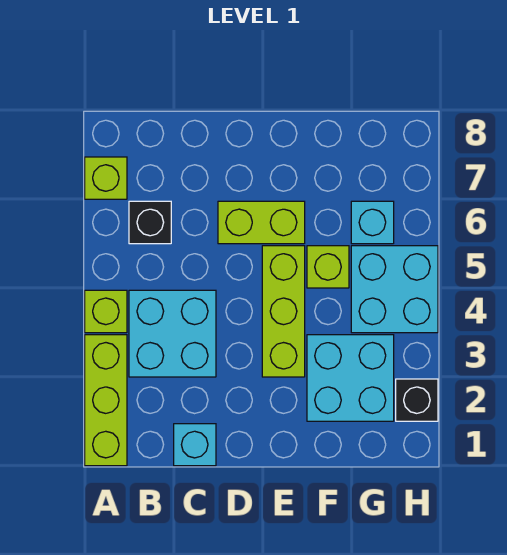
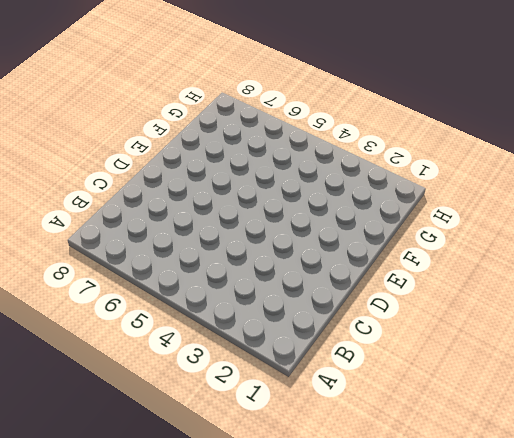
none -> lime brick A1:A3 level 1
none -> lime brick A4 level 1
none -> lime brick A7 level 1

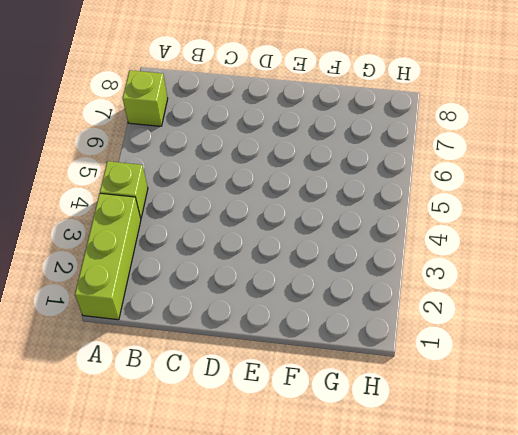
none -> cyan brick B3:C4 level 1
none -> black brick B6 level 1
none -> cyan brick C1 level 1

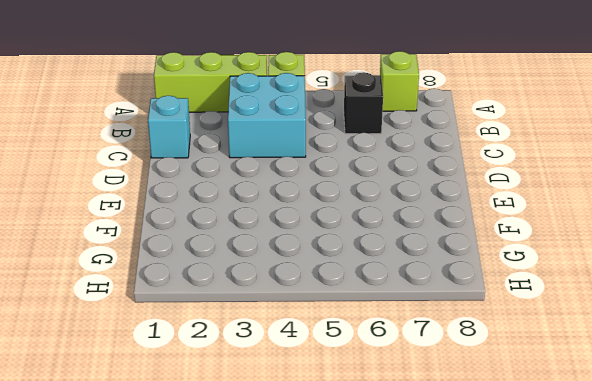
none -> lime brick D6:E6 level 1
none -> lime brick E3:E5 level 1
none -> cyan brick F2:G3 level 1

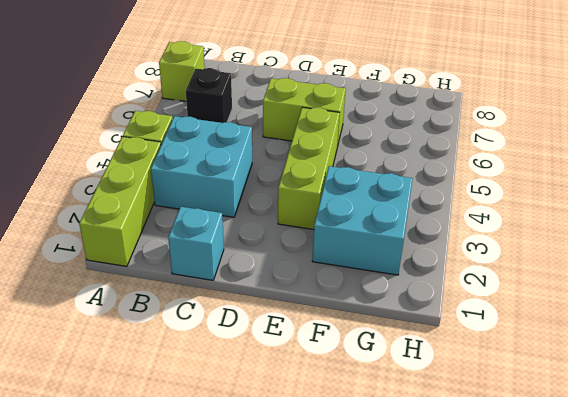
none -> lime brick F5 level 1
none -> cyan brick G4:H5 level 1
none -> cyan brick G6 level 1

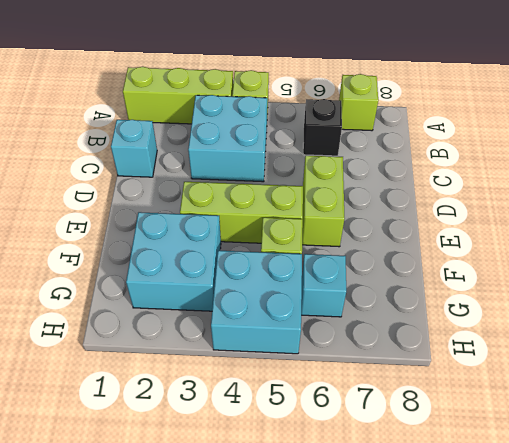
none -> black brick H2 level 1

